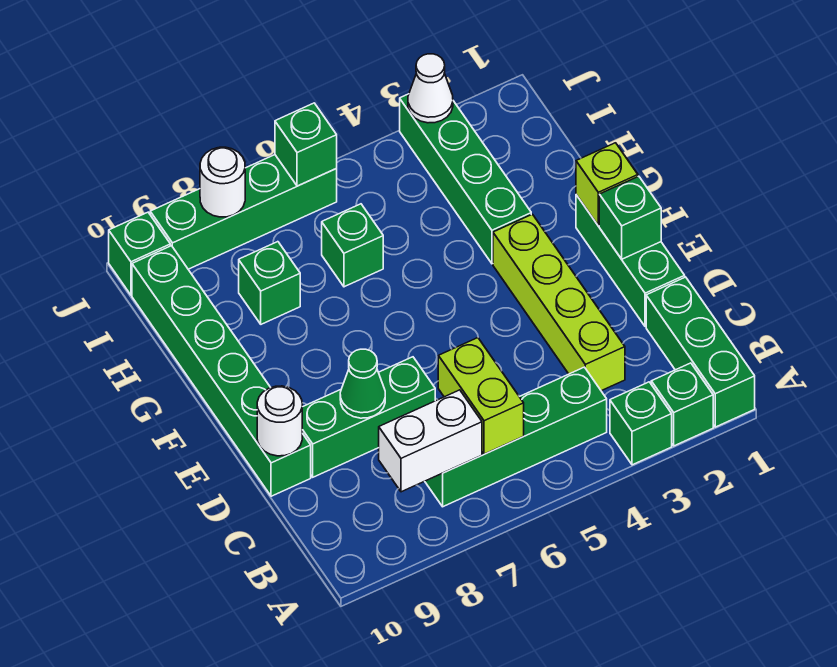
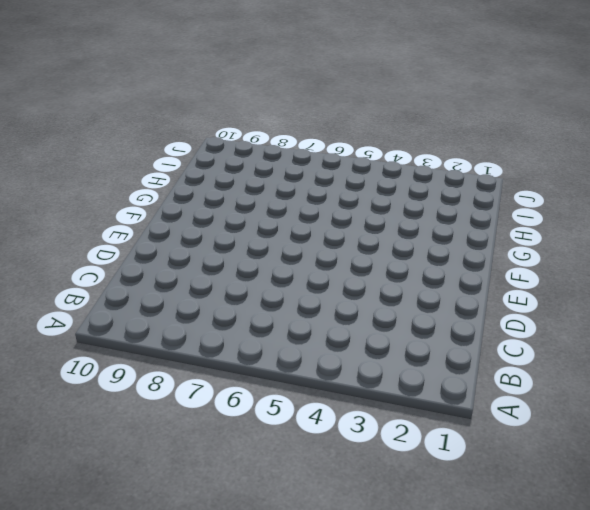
none -> green brick A1:C1 level 1
none -> green brick A2 level 1
none -> green brick A3 level 1

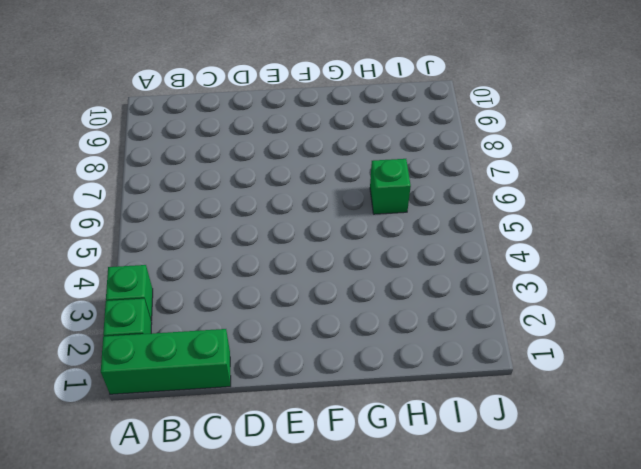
none -> green brick B4:B7 level 1
none -> lime brick C3:F3 level 1
none -> green brick D1:F1 level 1

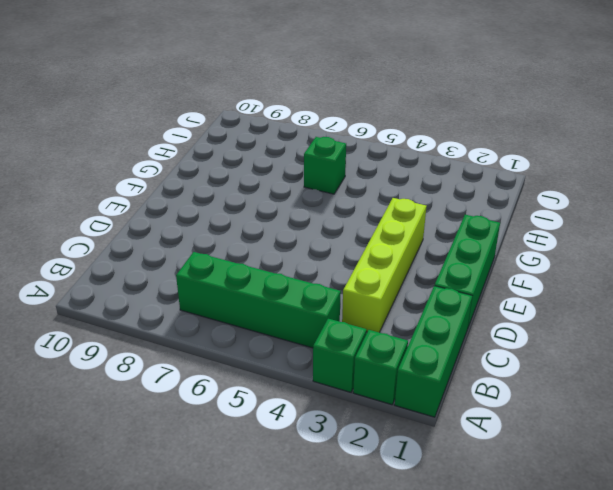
none -> green brick D7:D9 level 1
none -> green brick D10:I10 level 1
none -> green brick G3:J3 level 1

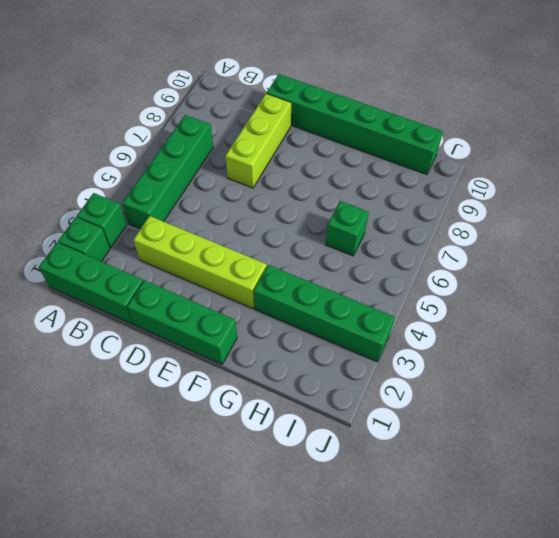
lime brick D7:D9 level 1 -> green brick D7:D9 level 1
none -> green brick H8 level 1
none -> green brick J6:J9 level 1
none -> green brick J10 level 1

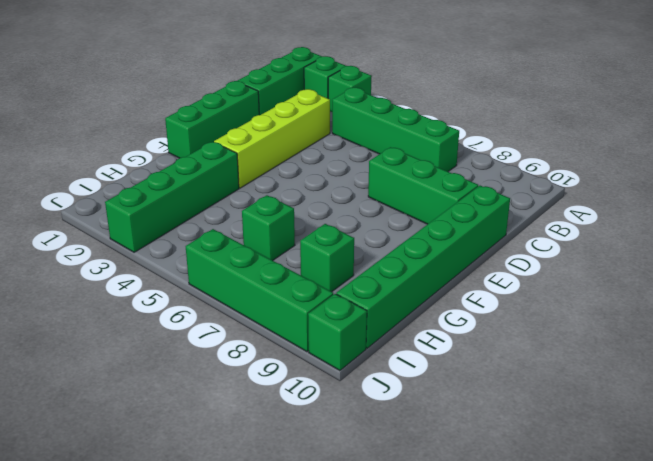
none -> lime brick B6:C6 level 2
none -> white brick B7:B8 level 2
none -> green cone D8 level 2

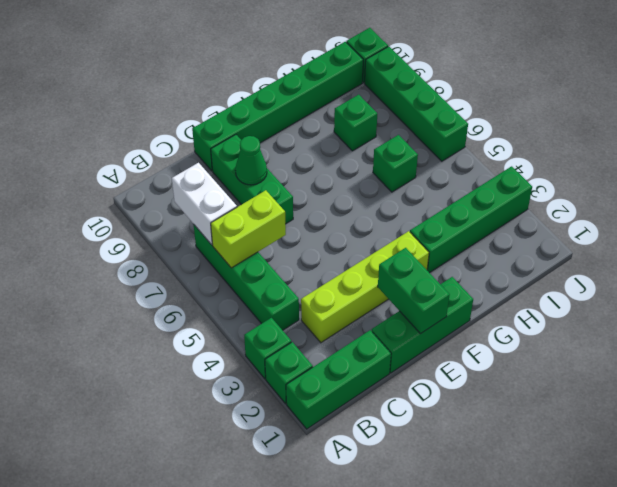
green brick E1:E2 level 2 -> green brick E1 level 2
none -> white round brick D10 level 2
none -> lime brick F1 level 2
none -> white cone J3 level 2

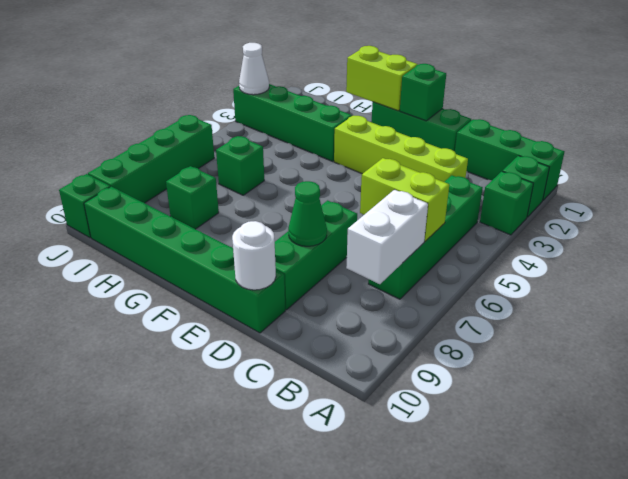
lime brick F1:G1 level 2 -> lime brick F1 level 2
none -> green brick J6 level 2
none -> white round brick J8 level 2

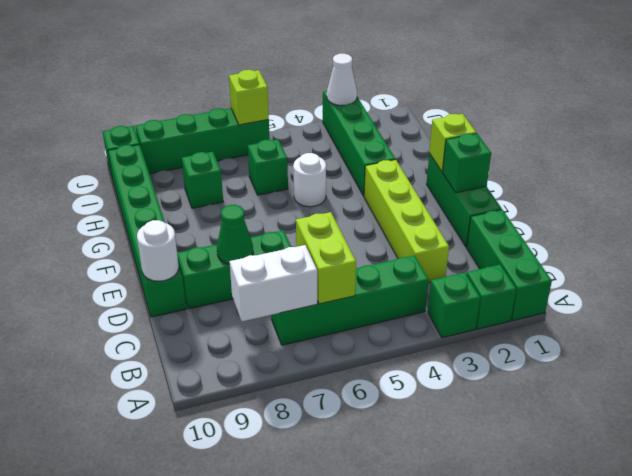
white round brick G5 level 1 -> white round brick J8 level 2
lime brick J6 level 2 -> green brick J6 level 2

